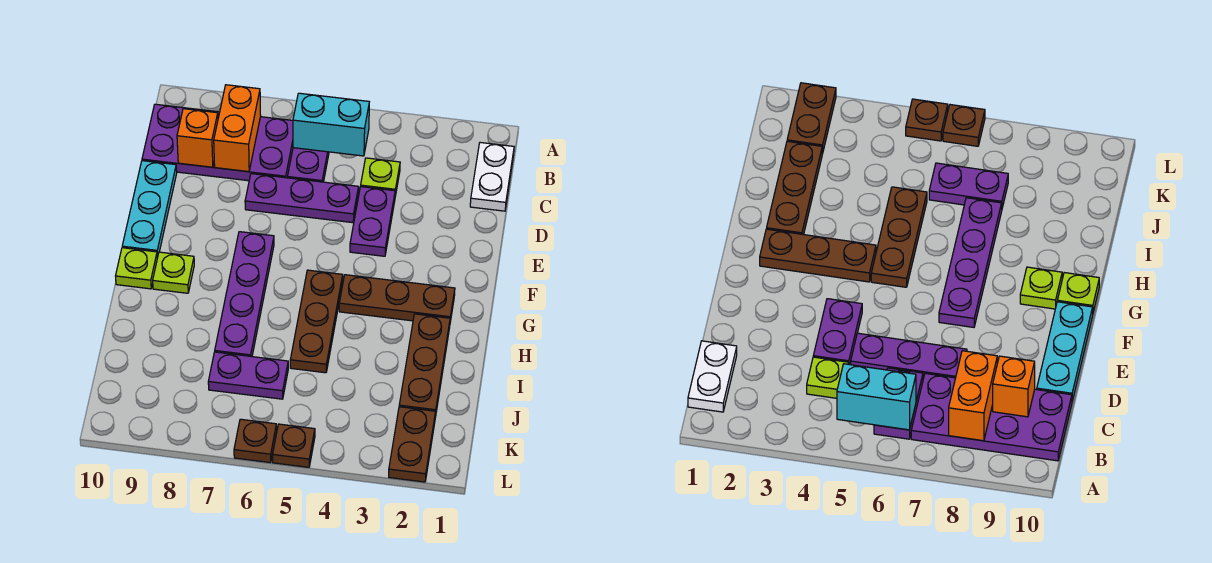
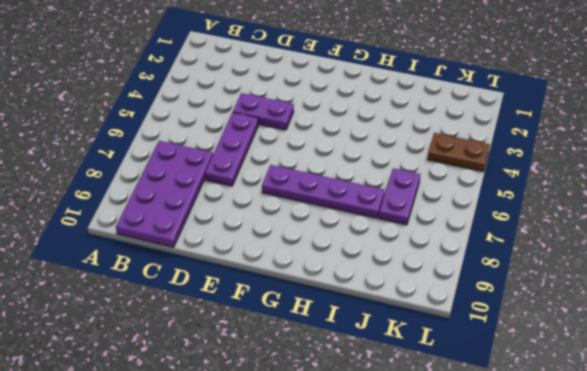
brown plate K4:L4 level 1 -> brown plate K2:L2 level 1
none -> white plate B1:C1 level 1
none -> purple plate B6:C6 level 1
none -> lime plate C4 level 1

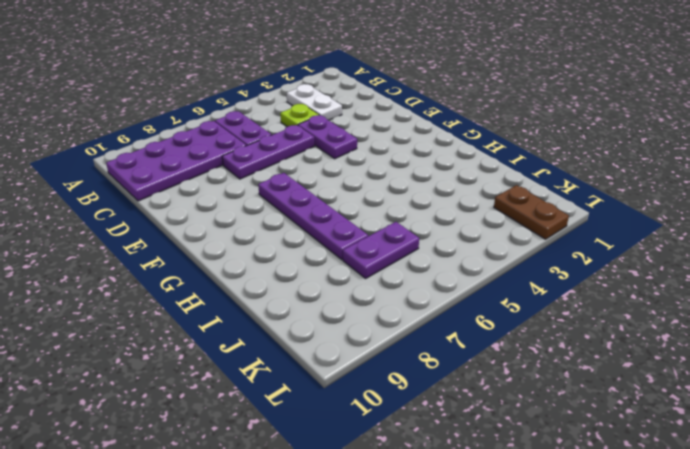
white plate B3:C3 level 1 -> white plate B1:C1 level 1
none -> cyan plate D10:F10 level 1
none -> brown plate G2:G4 level 1
none -> brown plate G5:I5 level 1

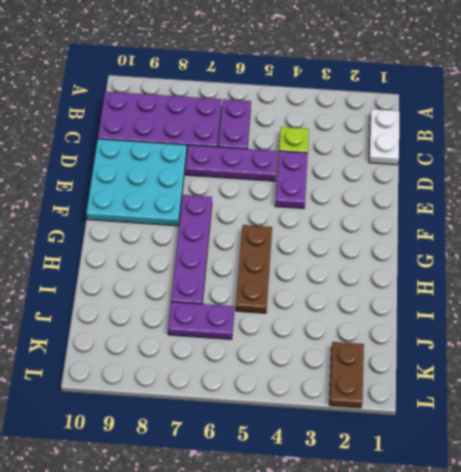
cyan plate D8:F10 level 1 -> cyan plate D10:F10 level 1
none -> brown plate G2:G4 level 1
none -> lime plate G9 level 1
none -> lime plate G10 level 1

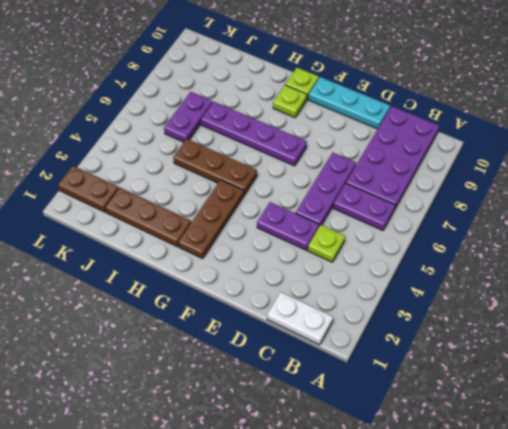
none -> brown plate L5 level 1
none -> brown plate L6 level 1
none -> cyan brick B5:B6 level 2

